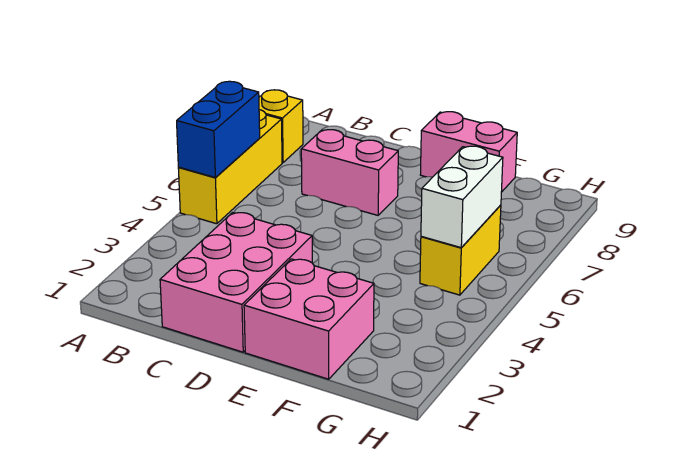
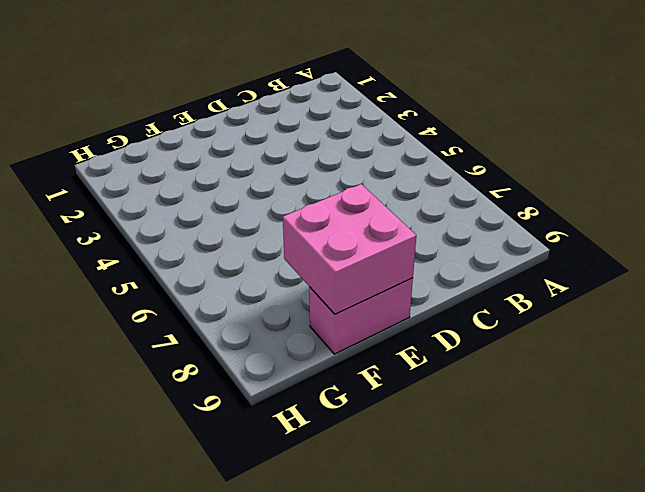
pink brick E8:F9 level 2 -> pink brick E1:F2 level 1
none -> yellow brick A5:A7 level 1
none -> yellow brick A8 level 1

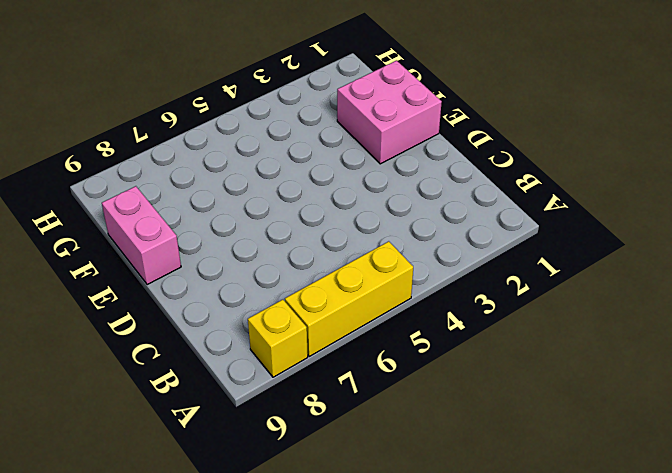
none -> pink brick C1:D3 level 1
none -> pink brick C7:D7 level 1

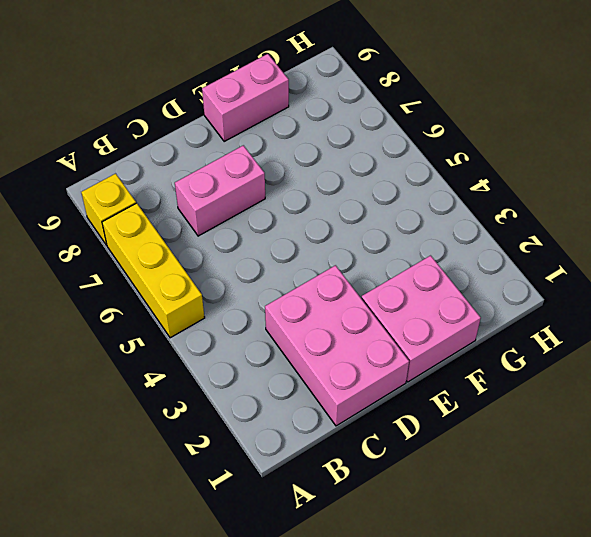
none -> yellow brick G5:G6 level 1
none -> blue brick A5:A6 level 2

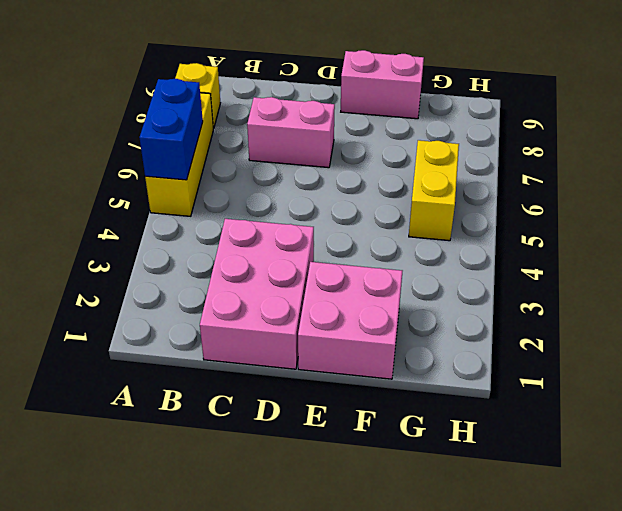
none -> white brick G5:G6 level 2

